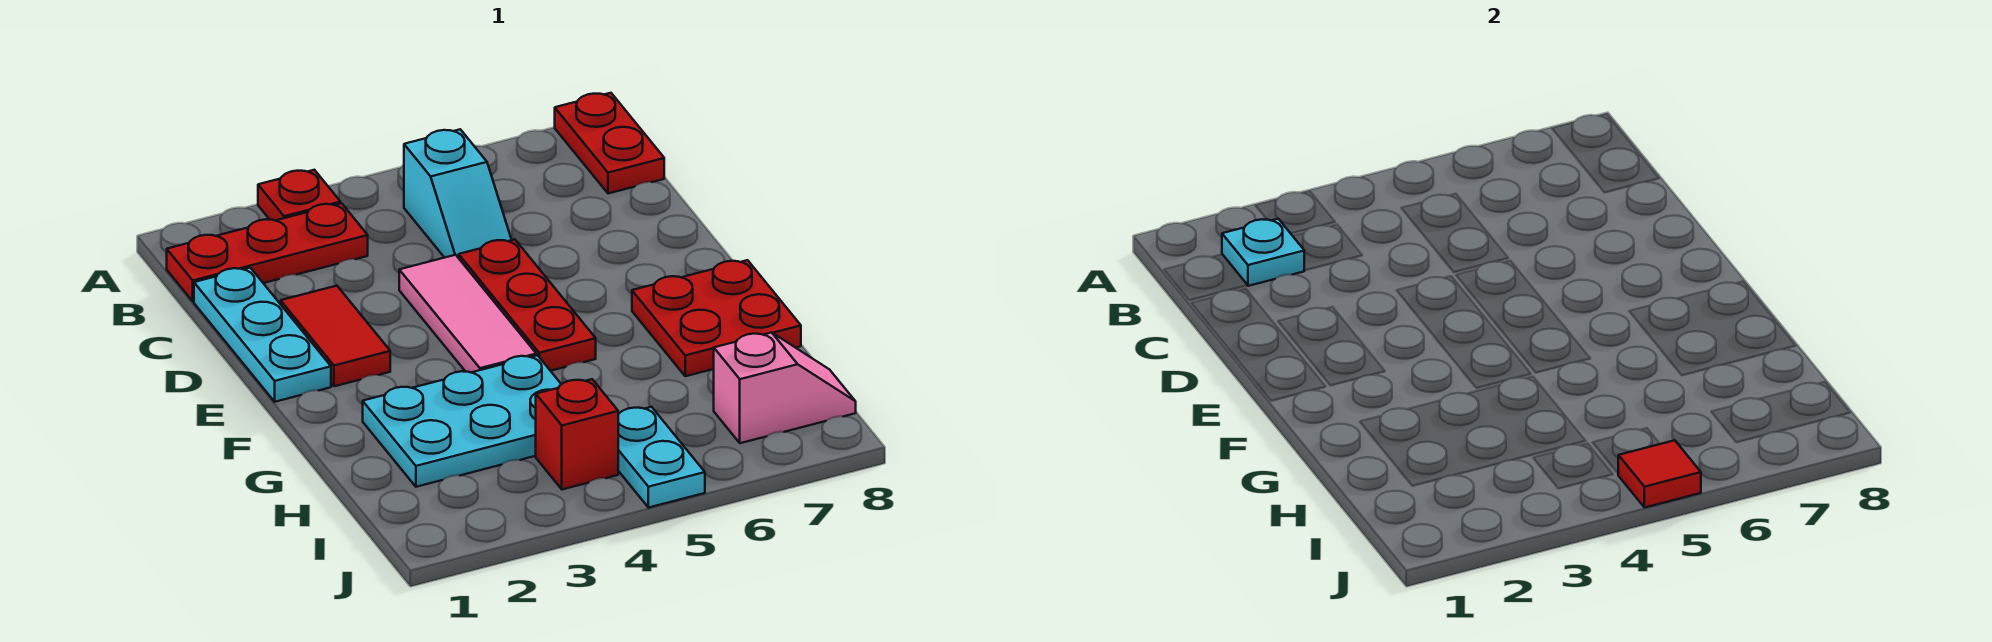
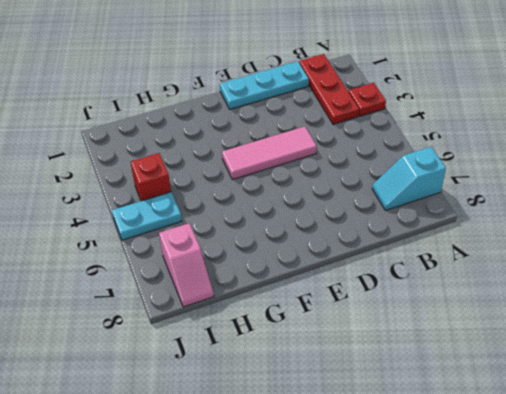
cyan slope A7:B7 level 1 top A -> cyan slope B5:C5 level 1 top B
none -> red plate A8:B8 level 1
none -> red tile D2:E2 level 1
none -> red plate D5:F5 level 1

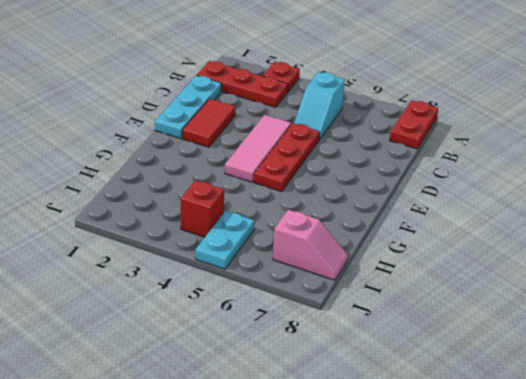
none -> red plate F7:G8 level 1
none -> cyan plate G2:H4 level 1
none -> cyan plate B2 level 2

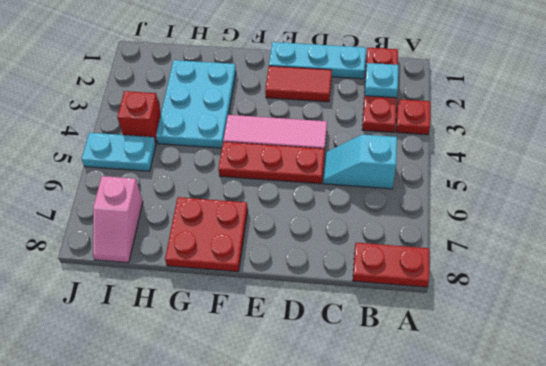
none -> red tile J5 level 2

